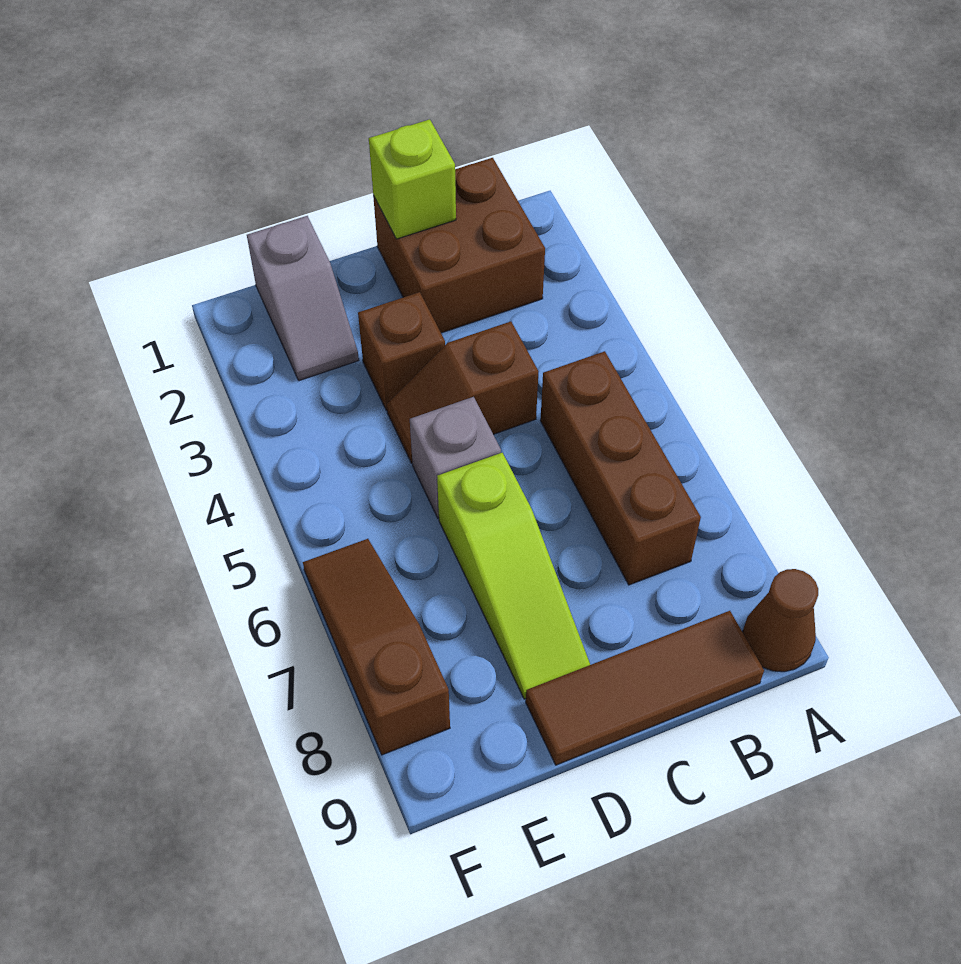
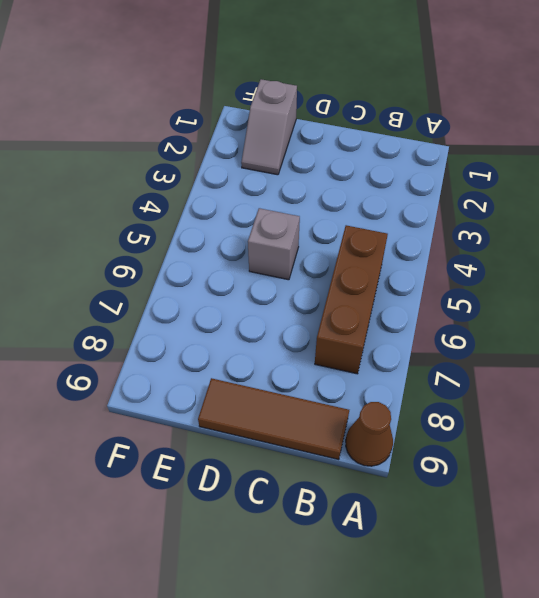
none -> brown brick B1:C2 level 1
none -> brown slope C4:D4 level 1 top C

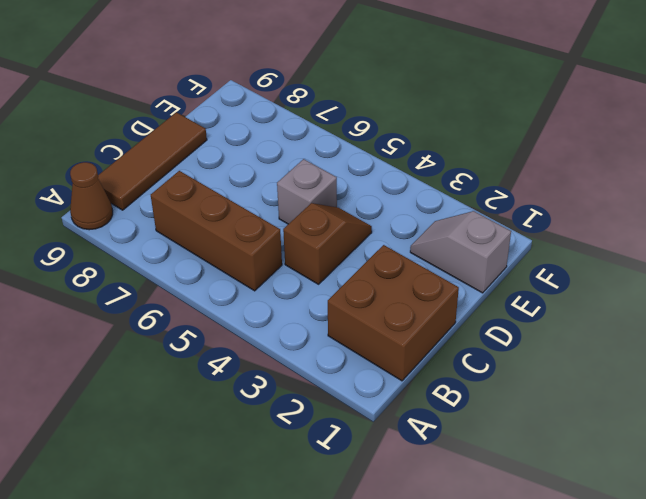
none -> brown brick D3 level 1
none -> lime slope D6:D8 level 1 top 6

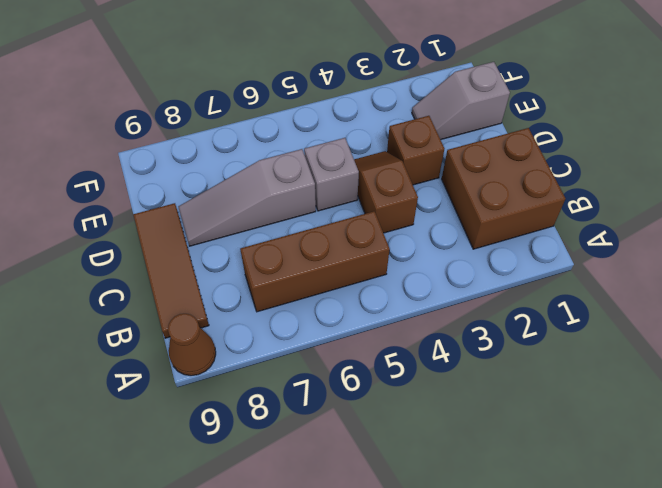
grey slope D6:D8 level 1 top 6 -> lime slope D6:D8 level 1 top 6
none -> brown slope F6:F8 level 1 top 8
none -> lime brick C1 level 2

